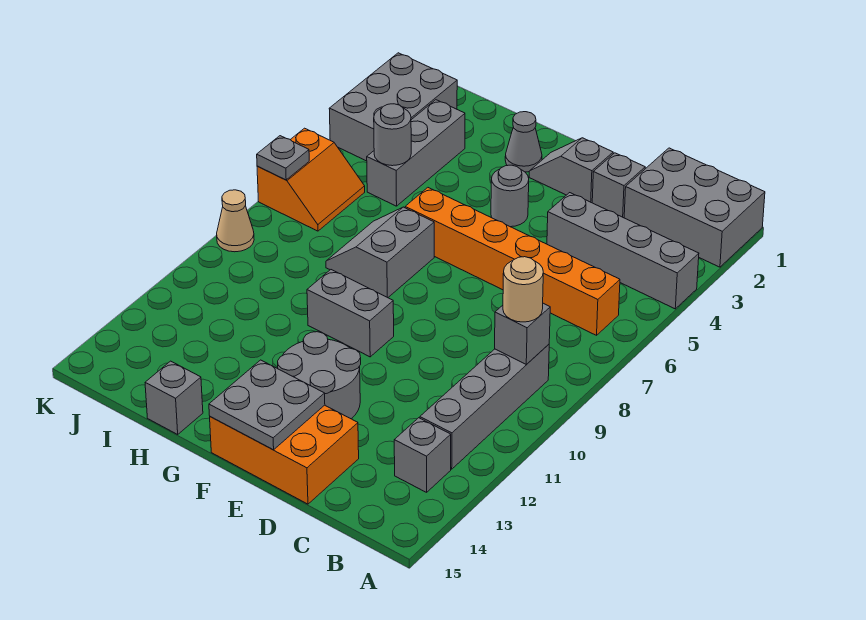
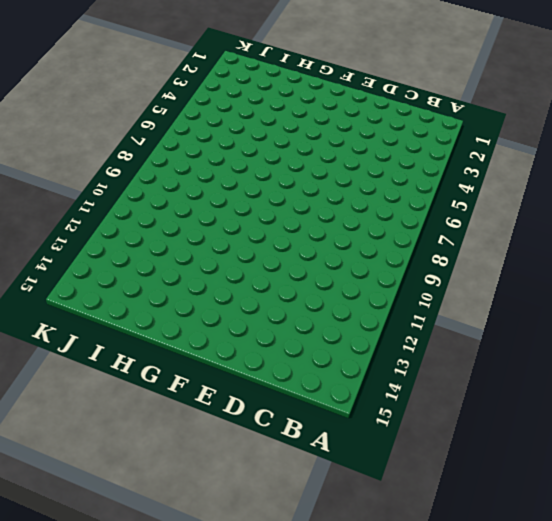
none -> grey brick A1:C2 level 1
none -> grey brick A4:D4 level 1
none -> orange brick B6:G6 level 1

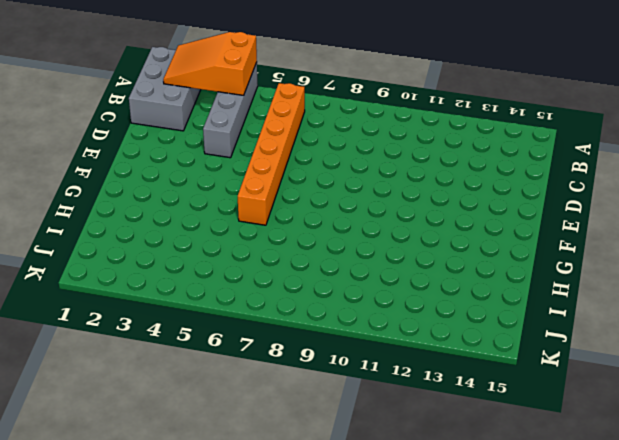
orange slope A2:B4 level 2 top 4 -> none
none -> grey brick B9:B12 level 1
none -> grey brick B13 level 1
none -> grey brick D2 level 1

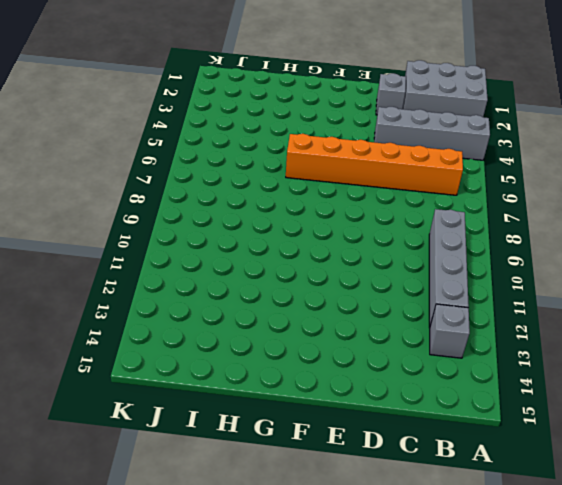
none -> orange brick D14:F15 level 1
none -> grey slope E2:F2 level 1 top E
none -> grey round brick E12:F13 level 1

